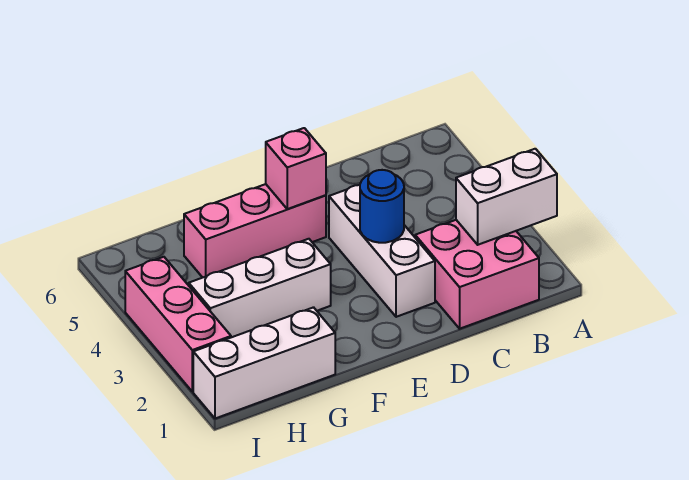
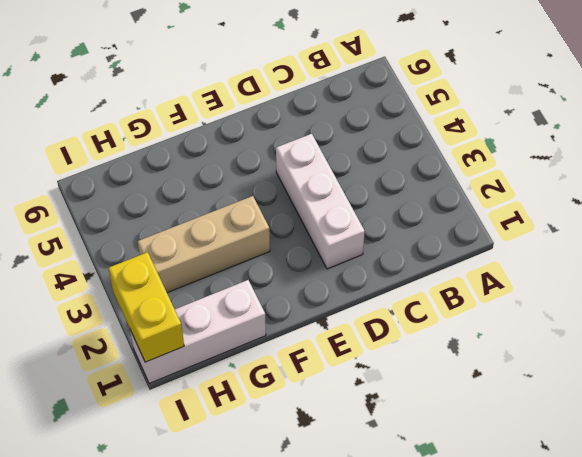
tan brick F3:H3 level 1 -> white brick F3:H3 level 1
yellow brick I1:I2 level 2 -> none
none -> pink brick B1:C2 level 1
none -> pink brick E5:G5 level 1

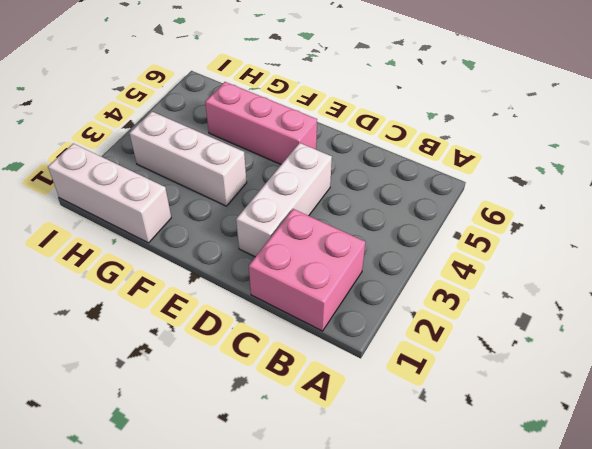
none -> pink brick I2:I4 level 1
none -> white brick A2:B2 level 2

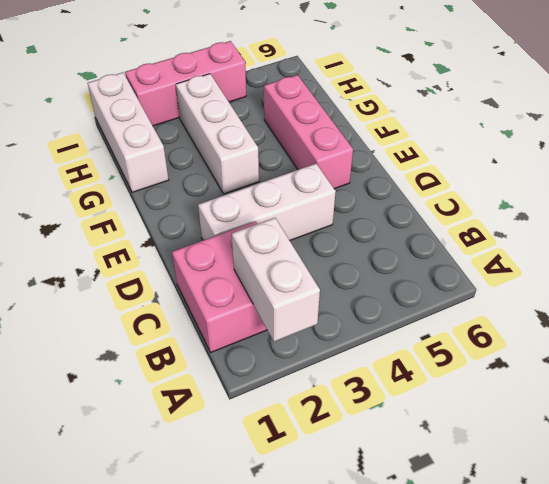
none -> blue round brick D3 level 2
none -> pink brick E5 level 2

